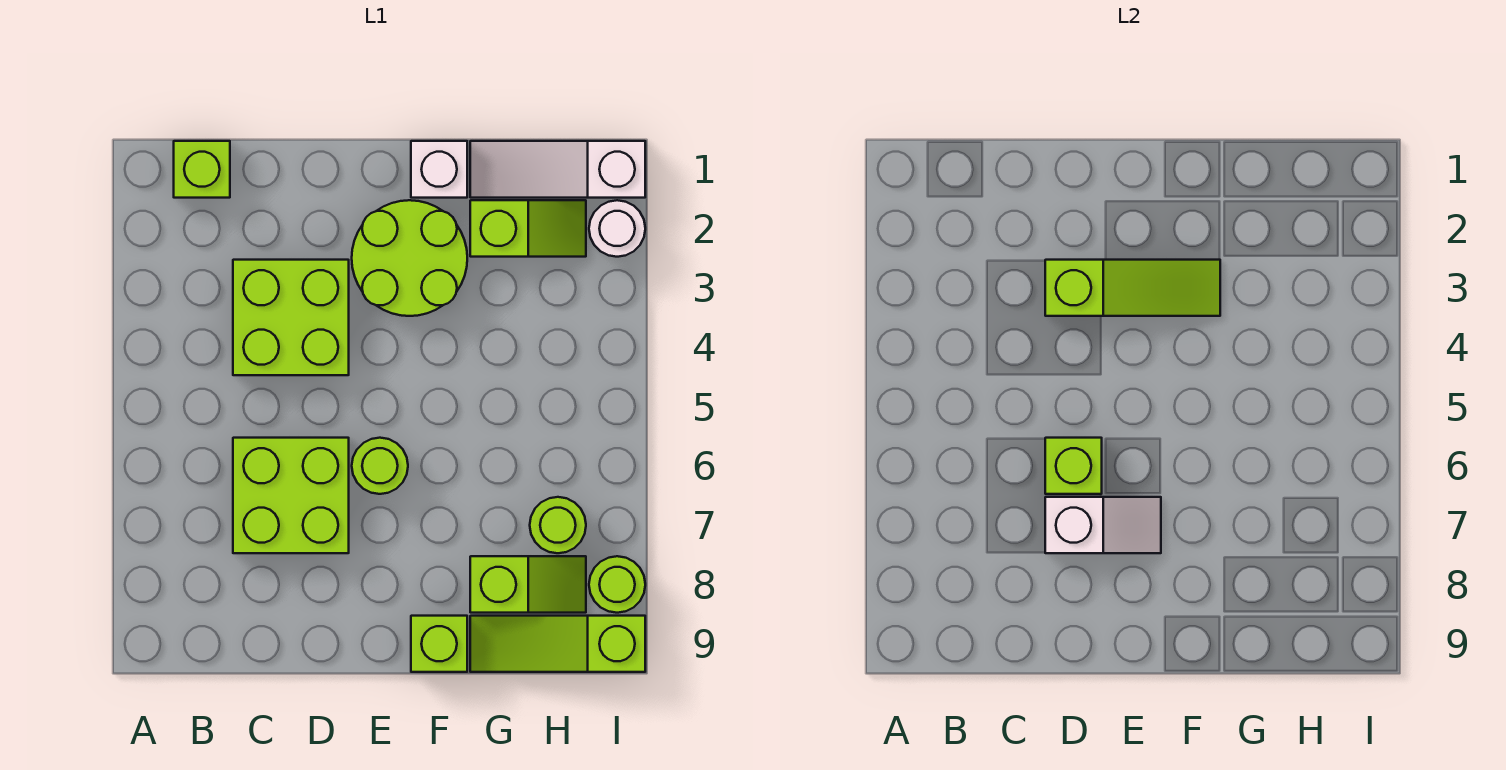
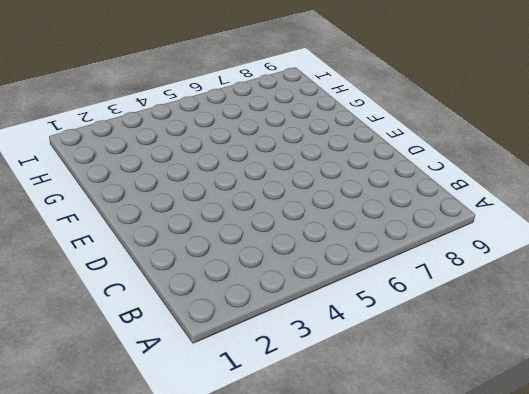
none -> lime brick B1 level 1
none -> lime brick C3:D4 level 1
none -> lime brick C6:D7 level 1

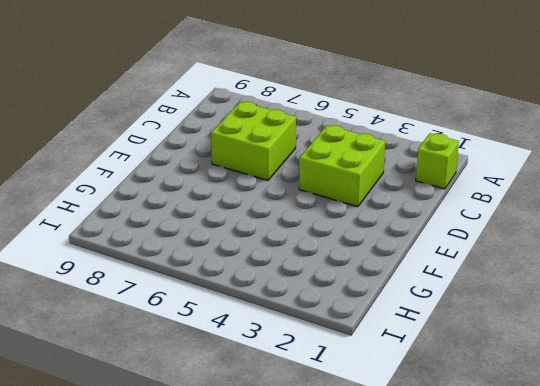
none -> lime round brick E2:F3 level 1
none -> lime round brick E6 level 1
none -> white brick F1 level 1

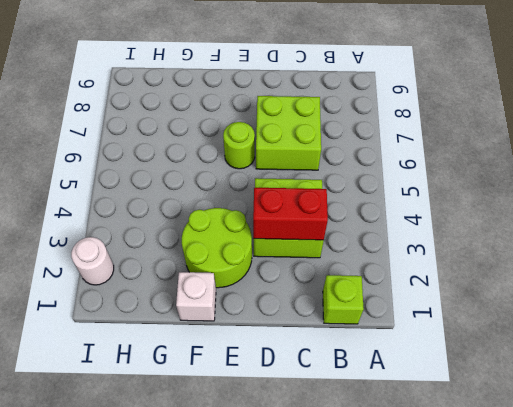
red brick C3:D3 level 2 -> lime slope D3:F3 level 2 top D
none -> lime brick F9 level 1
none -> white slope G1:I1 level 1 top I
none -> lime slope G2:H2 level 1 top G

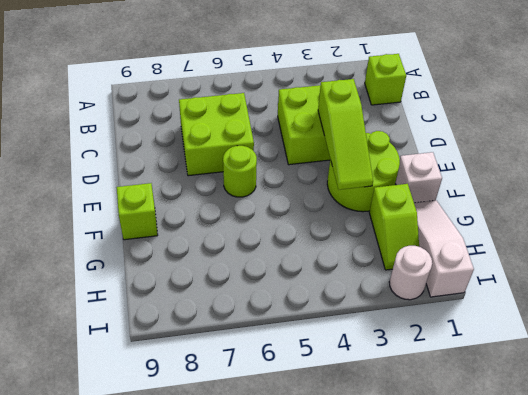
none -> lime slope G8:H8 level 1 top G
none -> lime slope G9:I9 level 1 top I
none -> lime round brick H7 level 1

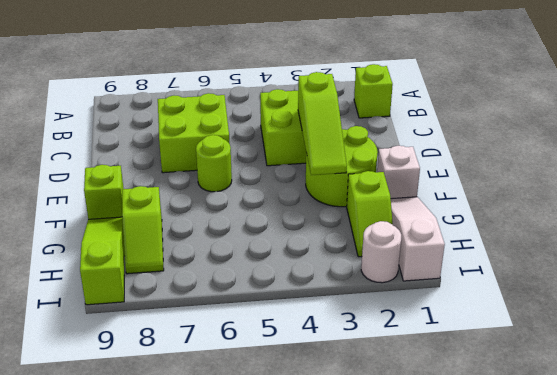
none -> lime round brick H7 level 1
none -> lime round brick I8 level 1
none -> lime brick D6 level 2

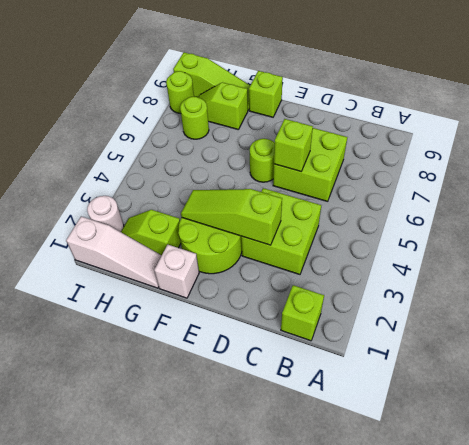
none -> white slope D7:E7 level 2 top D

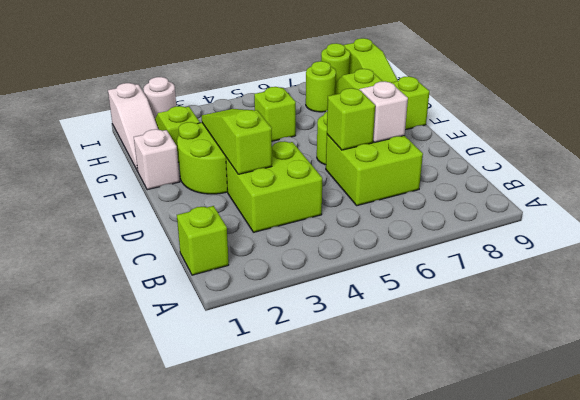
lime brick G5 level 1 -> none

